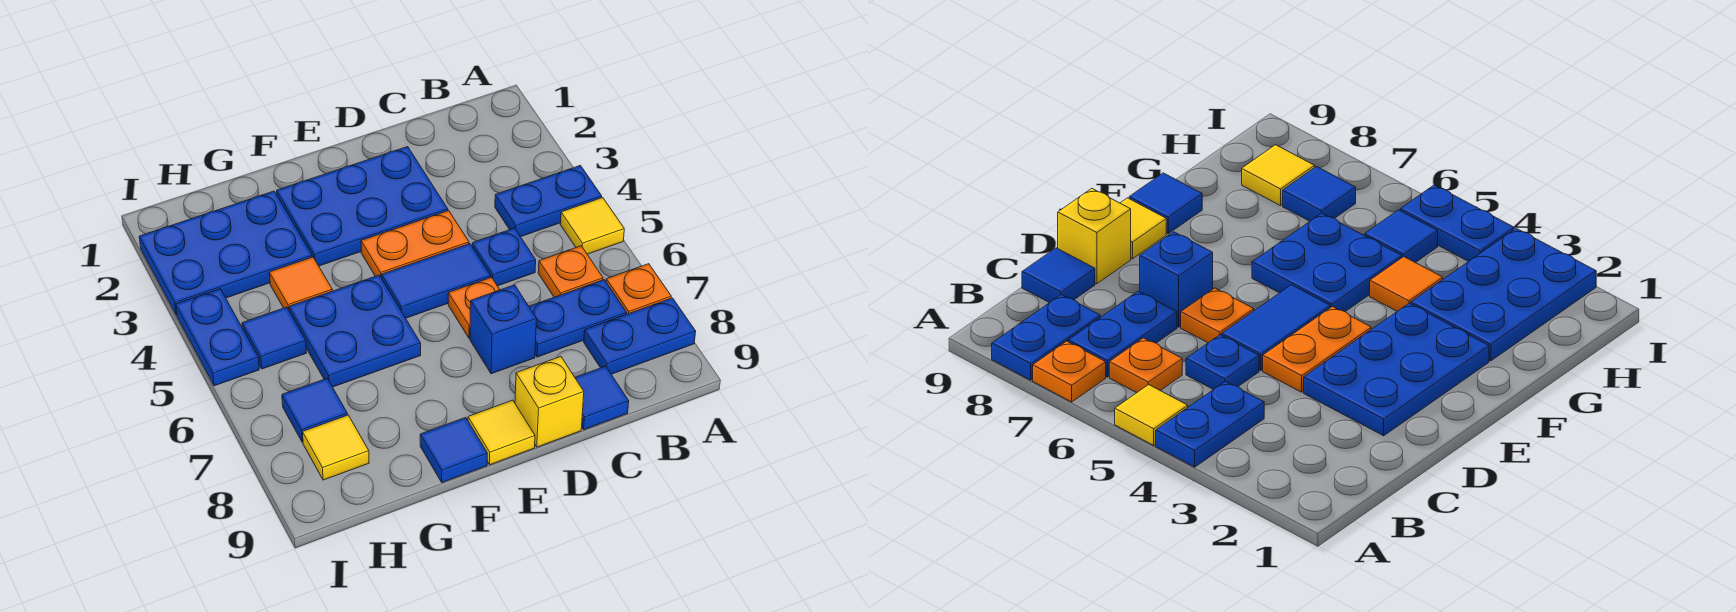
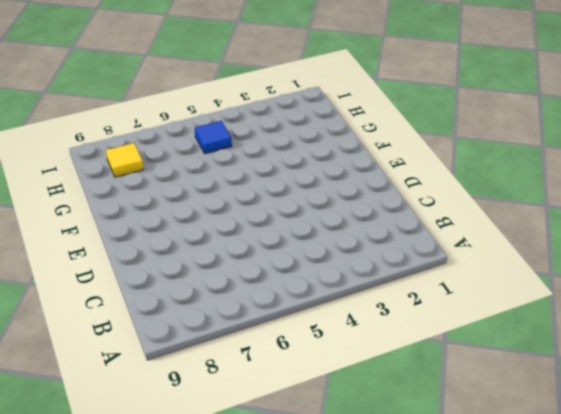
none -> blue plate A4:B4 level 1
none -> yellow tile A5 level 1
none -> orange plate A7 level 1

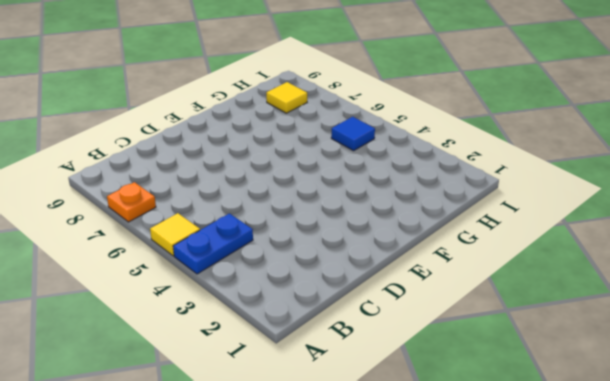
none -> blue plate A8:B8 level 1
none -> orange plate B6 level 1
none -> blue plate B7:C7 level 1

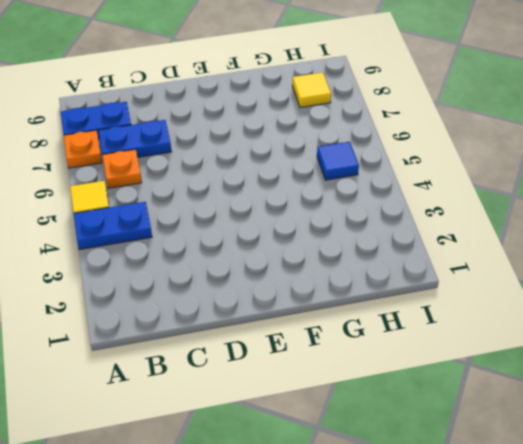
none -> blue plate C5 level 1
none -> blue tile C9 level 1
none -> blue plate D2:F3 level 1

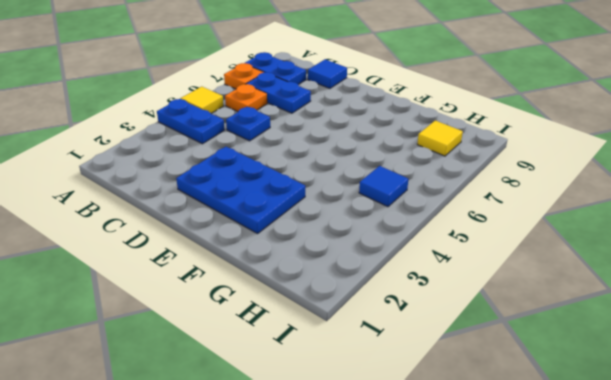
none -> orange plate D4:E4 level 1
none -> blue tile D5:E5 level 1
none -> orange plate D6 level 1

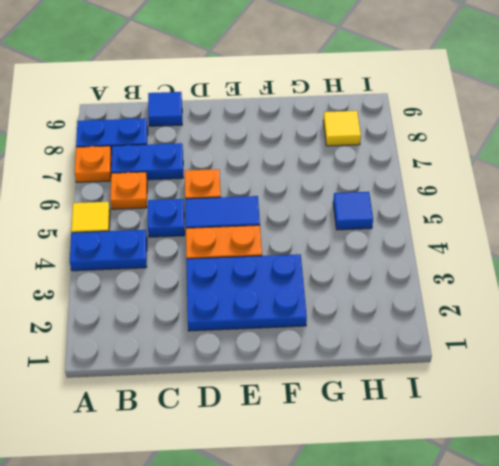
none -> blue brick D7 level 1
none -> yellow brick D9 level 1
none -> yellow tile E9 level 1

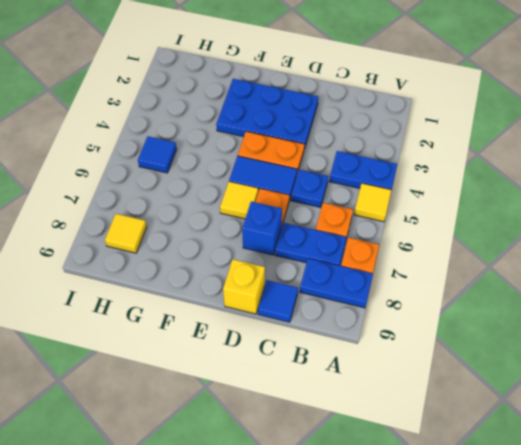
yellow tile E6 level 1 -> yellow tile E9 level 1
none -> blue plate F5:G6 level 1
none -> blue tile F9 level 1
none -> blue plate G2:I3 level 1

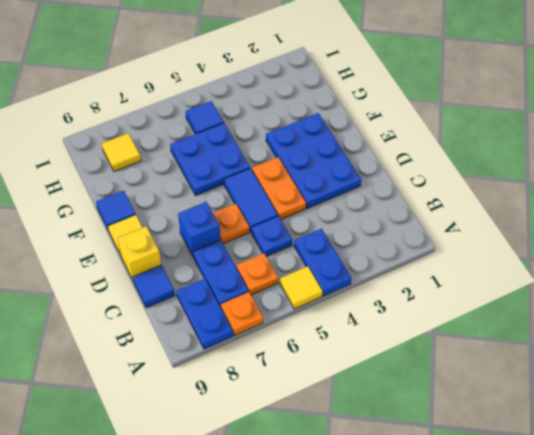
none -> blue plate G2:I3 level 1
none -> orange tile G4 level 1
none -> blue tile H7 level 1

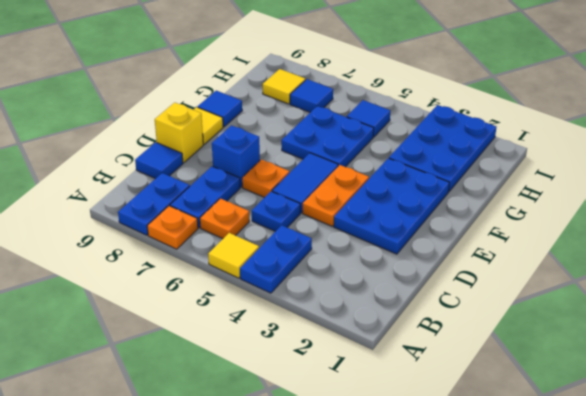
none -> orange tile G4 level 1
none -> blue plate I4:I5 level 1

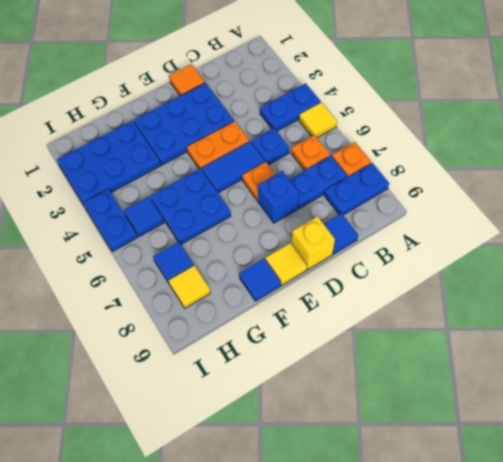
orange tile D1 level 1 -> orange tile G4 level 1

